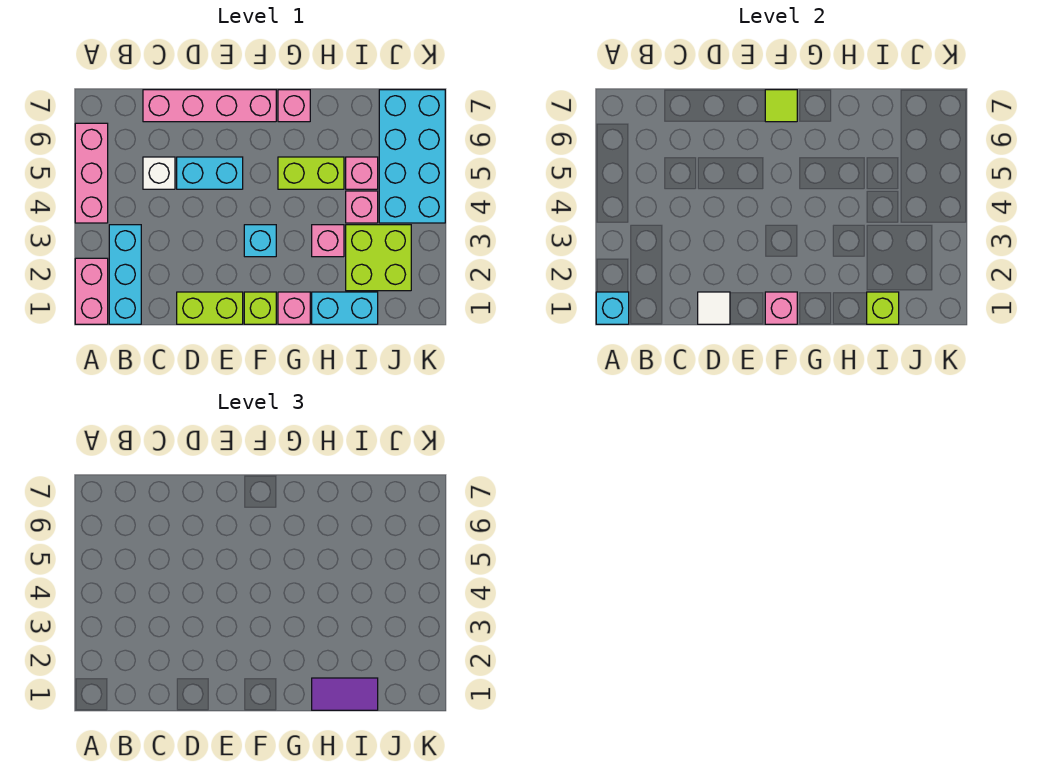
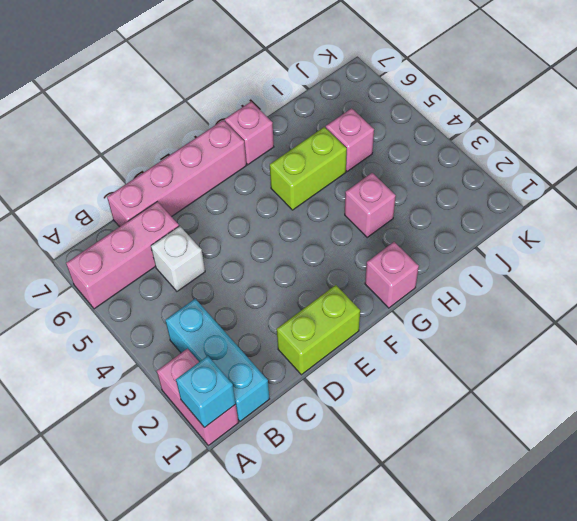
pink brick A6:C6 level 1 -> pink brick A4:A6 level 1
none -> cyan brick D5:E5 level 1
none -> lime brick F1 level 1
none -> cyan brick F3 level 1

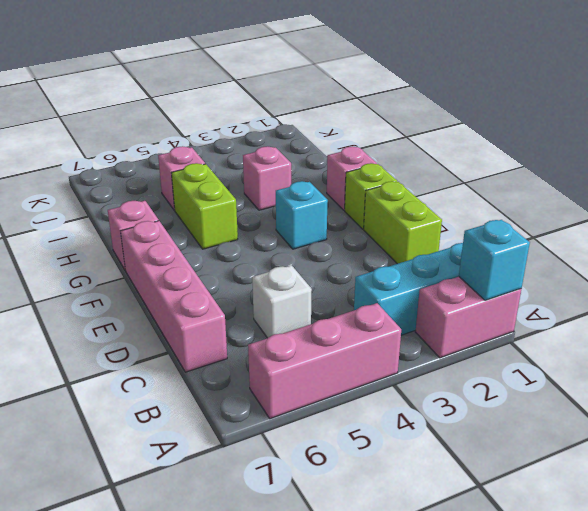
none -> cyan brick D5:E5 level 1
none -> cyan brick H1:I1 level 1
none -> lime brick I2:J3 level 1

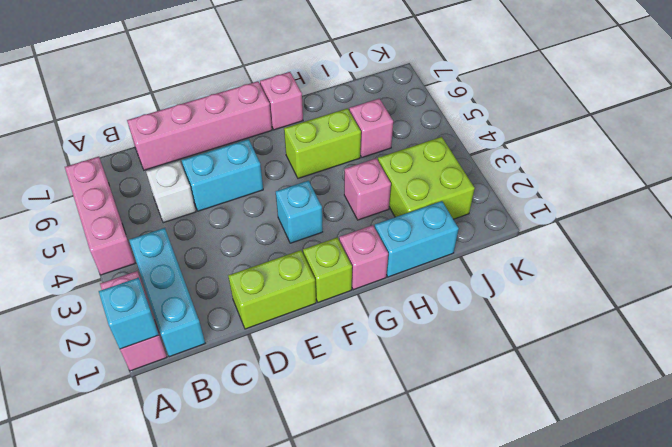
none -> pink brick I4 level 1
none -> cyan brick J4:K7 level 1
none -> white tile D1 level 2

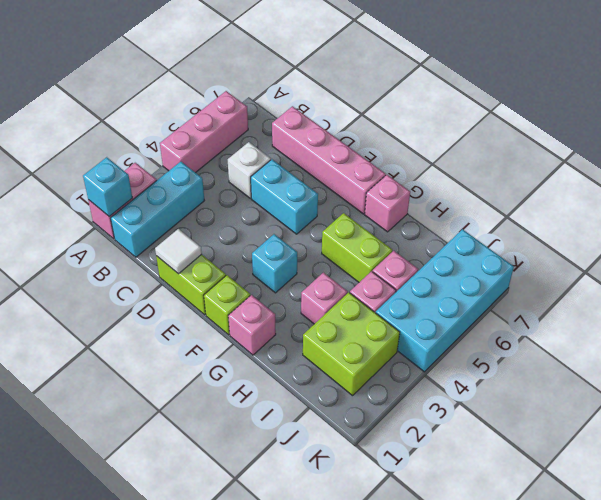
none -> cyan brick H1:I1 level 1
none -> pink brick F1 level 2
none -> lime tile F7 level 2

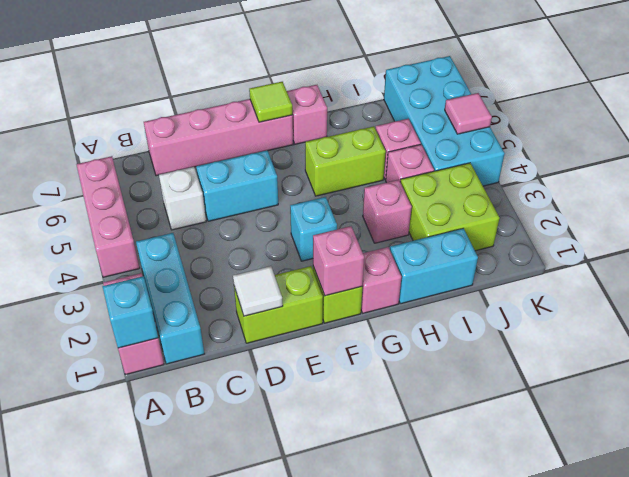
pink tile K5 level 2 -> none
none -> lime brick I1 level 2
none -> purple tile H1:I1 level 3

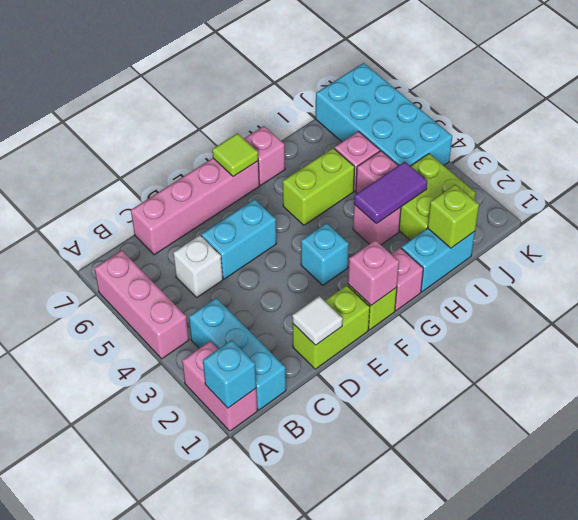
purple tile H3:I3 level 2 -> purple tile H1:I1 level 3

